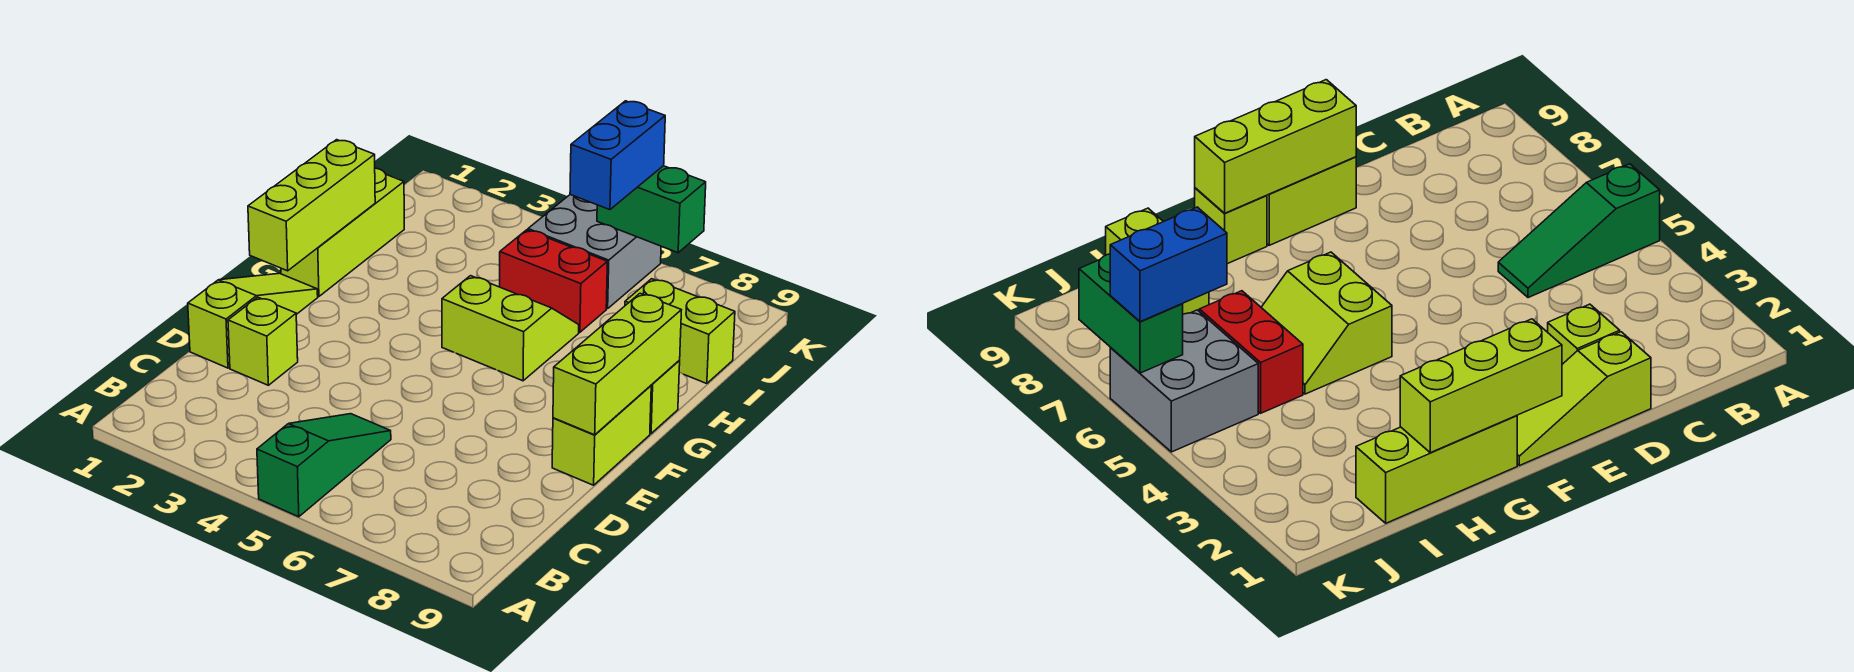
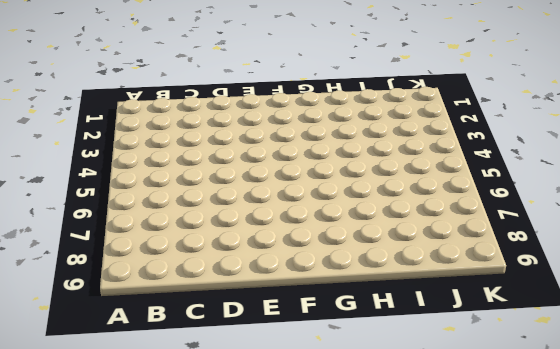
none -> green slope A5:C5 level 1 top A
none -> lime slope D1:F1 level 1 top D
none -> lime brick D2 level 1

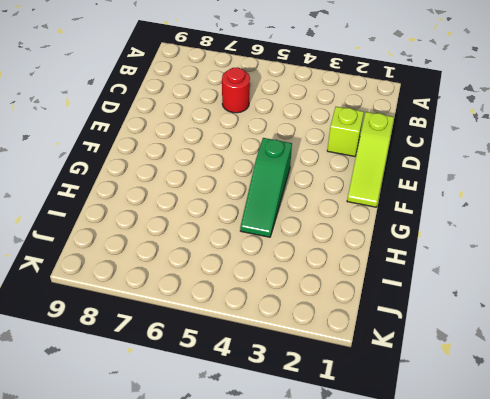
red round brick C6 level 1 -> none
green slope F4:H4 level 1 top F -> green slope A5:C5 level 1 top A
none -> lime brick E9:F9 level 1
none -> lime brick G1:I1 level 1
none -> lime slope G5:H6 level 1 top G

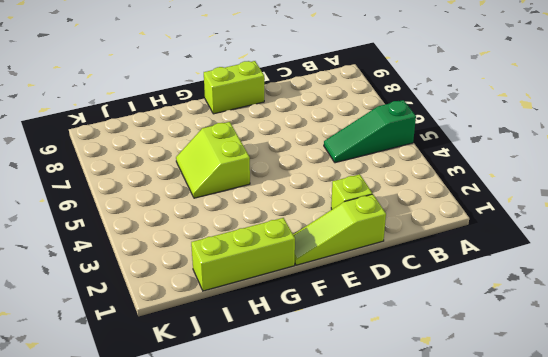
none -> lime brick G9 level 1
none -> red brick I5:I6 level 1
none -> lime brick I8:I9 level 1

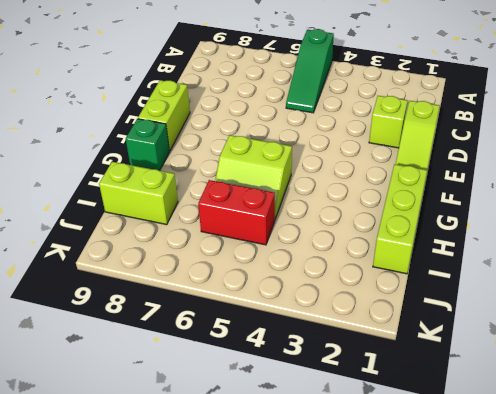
green brick G9 level 1 -> lime brick G9 level 1
none -> grey brick J5:K6 level 1
none -> lime brick E9:G9 level 2
none -> lime brick F1:H1 level 2

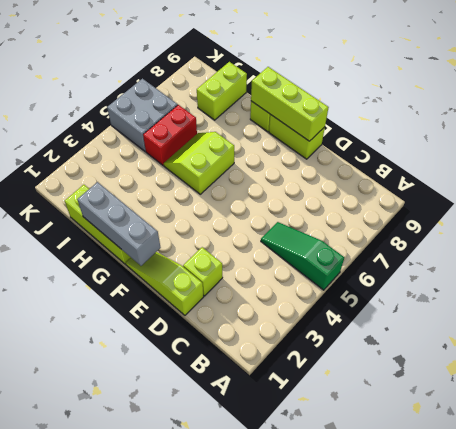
grey brick F1:H1 level 2 -> lime brick F1:H1 level 2
none -> green brick K6:K7 level 2
none -> blue brick J6:K6 level 3

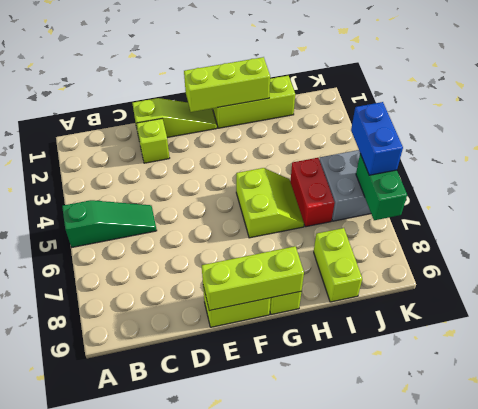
blue brick K5:K6 level 3 -> blue brick J6:K6 level 3

